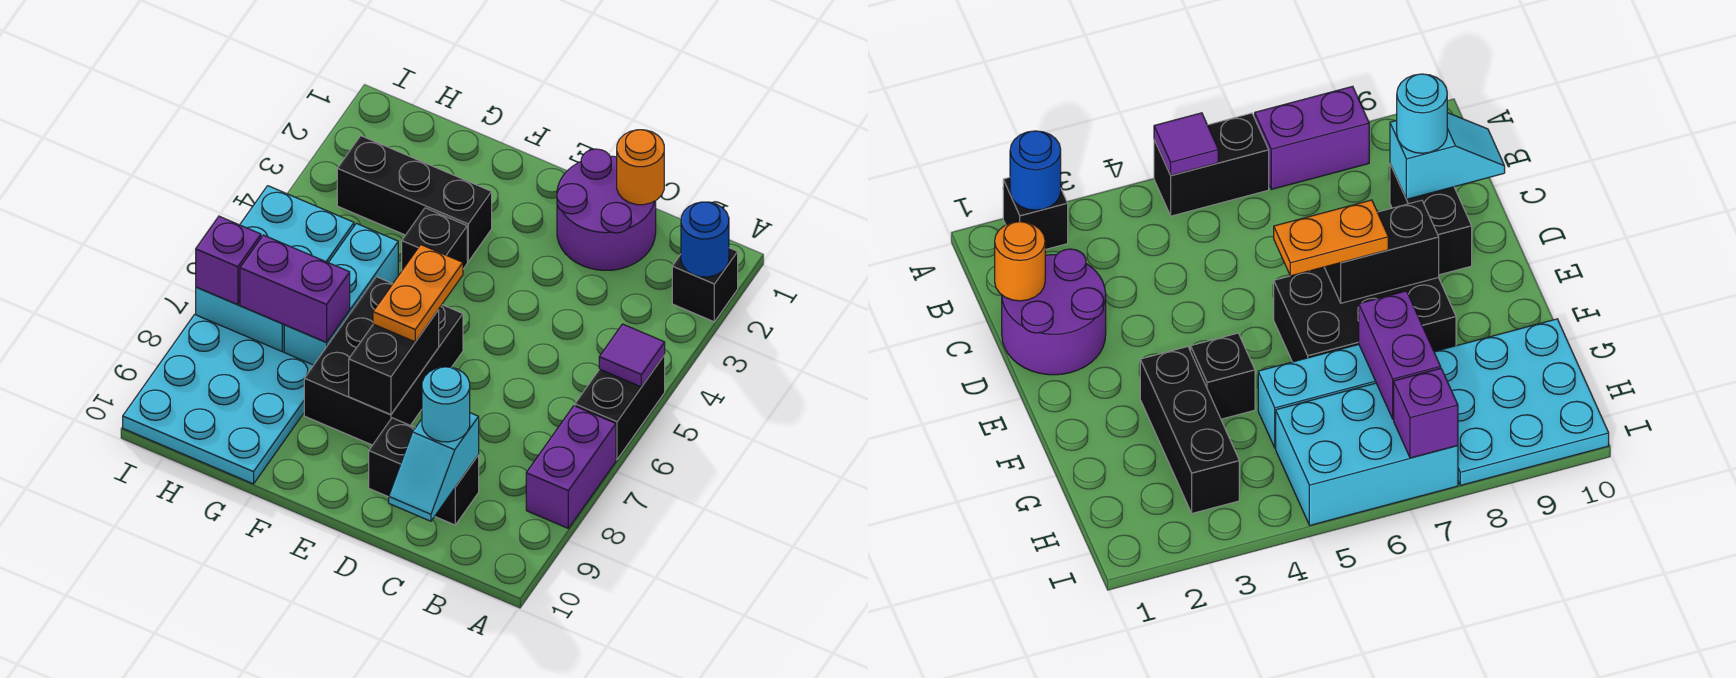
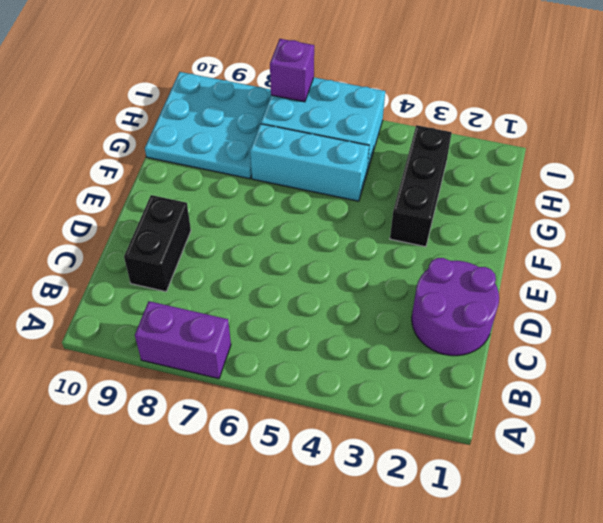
none -> black brick A2 level 1
none -> black brick A5:A6 level 1
none -> black brick E6:F8 level 1

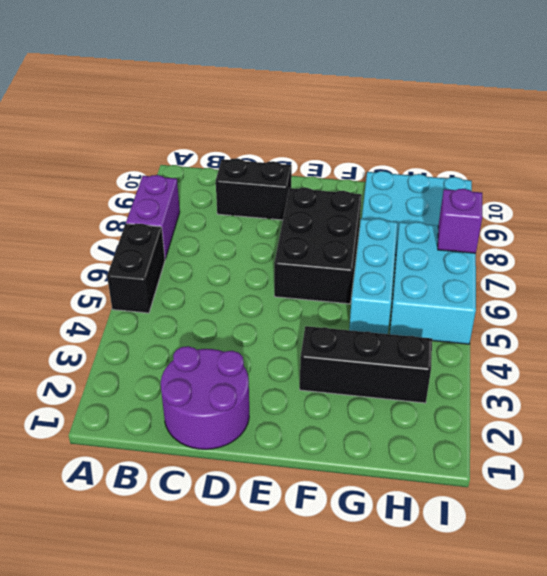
none -> black brick A2 level 1
none -> black brick F4 level 1
none -> blue round brick A2 level 2

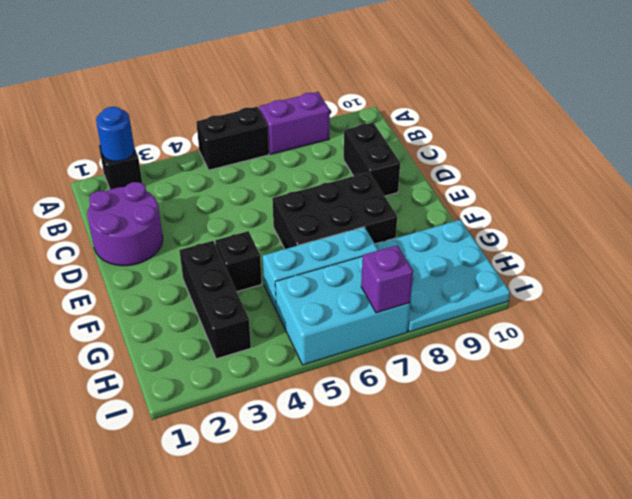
none -> purple tile A5 level 2
none -> orange round brick C1 level 2
none -> cyan slope C9:C10 level 2 top 9

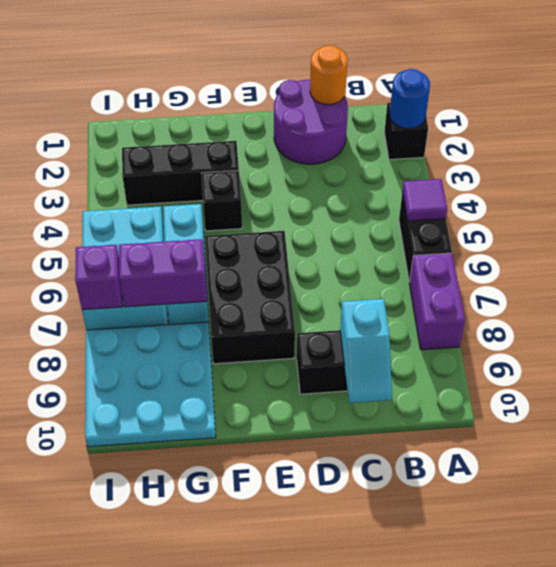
none -> black brick E7:E8 level 2
none -> cyan round brick C9 level 3
none -> orange plate E6:E7 level 3

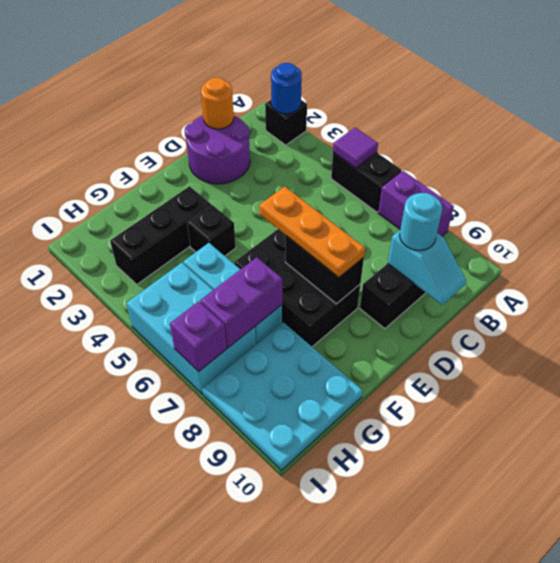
orange plate E6:E8 level 3 -> orange plate E6:E7 level 3

